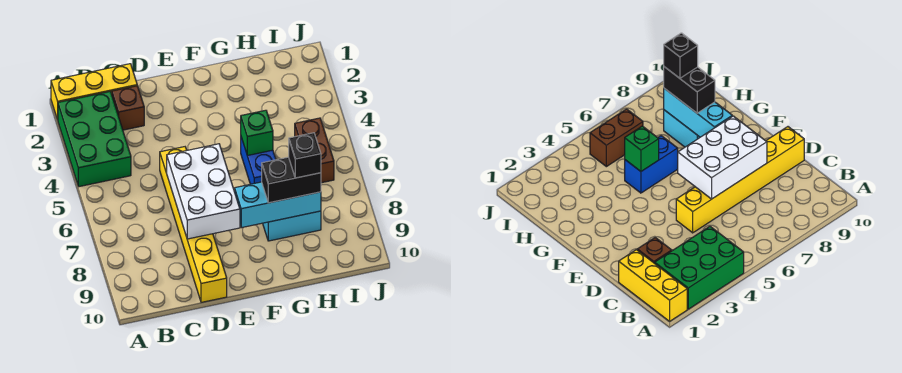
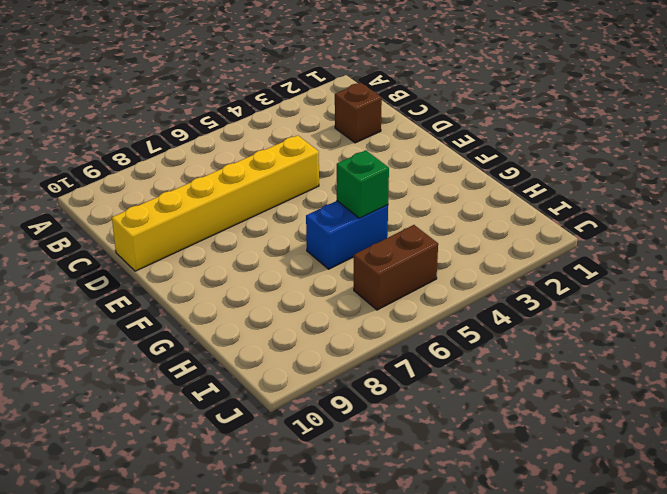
none -> yellow brick A1:C1 level 1
none -> green brick A2:B4 level 1
none -> cyan brick G8:H8 level 1

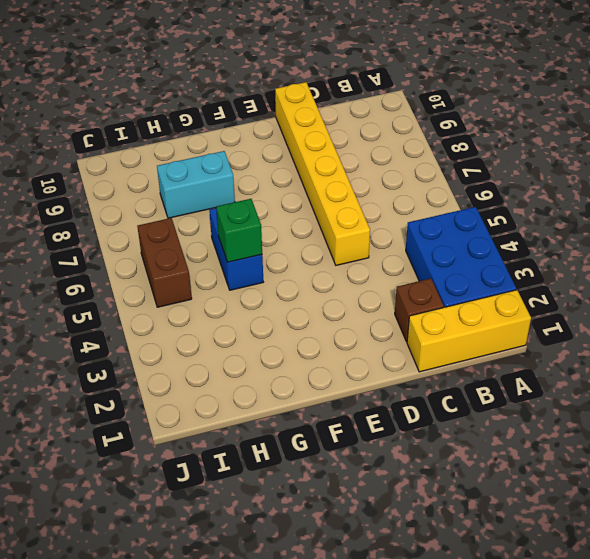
blue brick A2:B4 level 1 -> green brick A2:B4 level 1
none -> white brick D6:E8 level 2
none -> cyan brick F8:H8 level 2
none -> black brick G8:H8 level 3

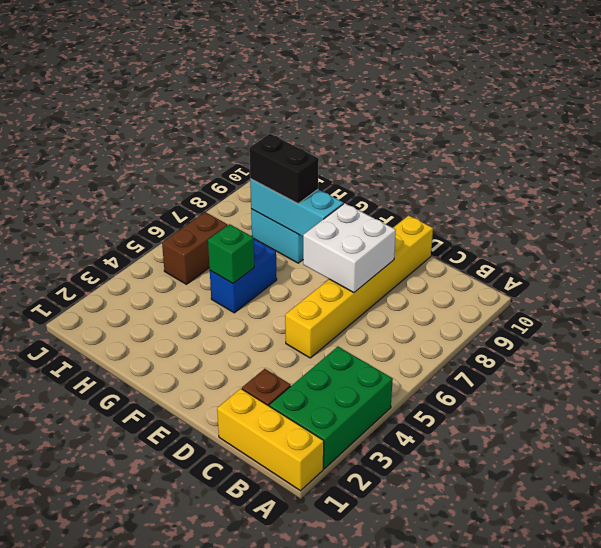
white brick D7:E8 level 2 -> white brick D6:E8 level 2
none -> black brick H8 level 4

